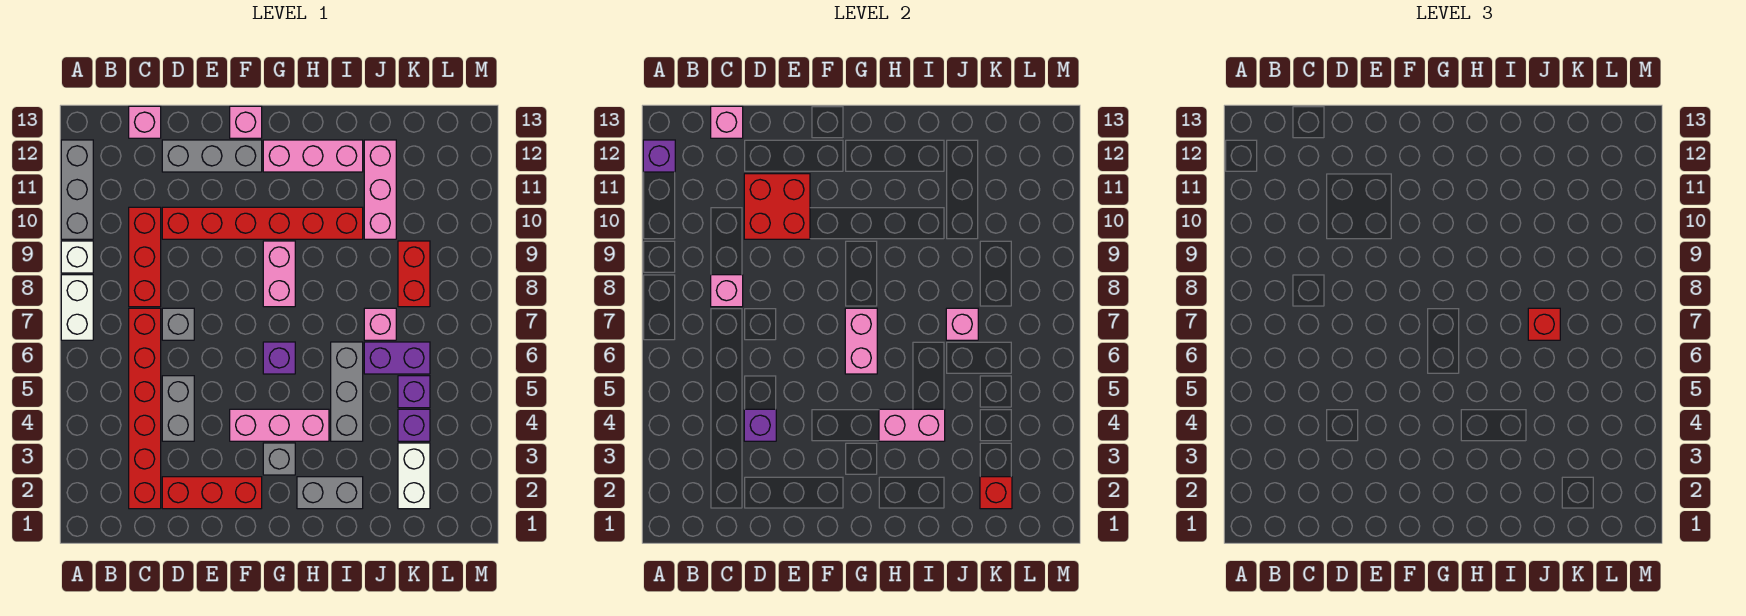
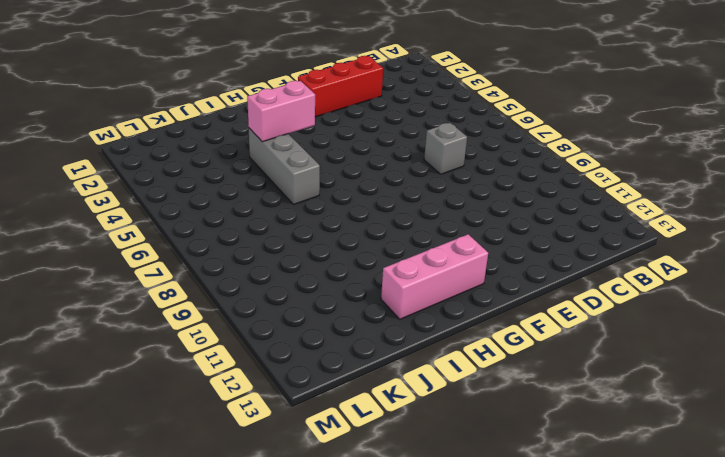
none -> white brick A7:A8 level 1
none -> white brick A9 level 1
none -> grey brick A10:A12 level 1
none -> red brick C2:C7 level 1

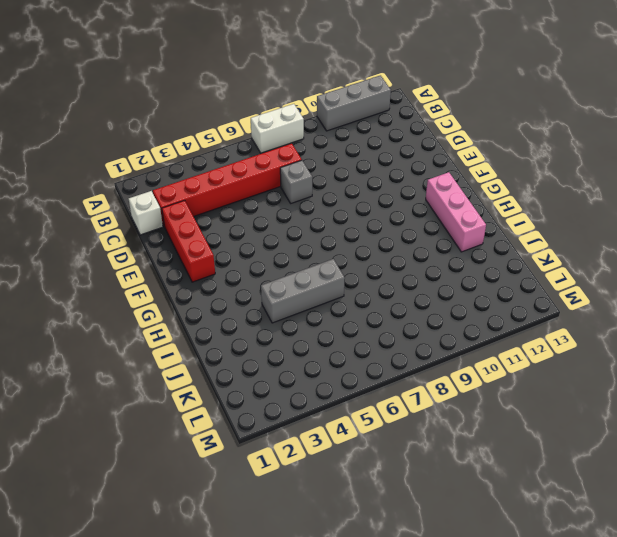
white brick C1 level 1 -> white brick A9 level 1
none -> red brick C8:C10 level 1
none -> pink brick C13 level 1
none -> grey brick D4:D5 level 1
none -> red brick D10:I10 level 1

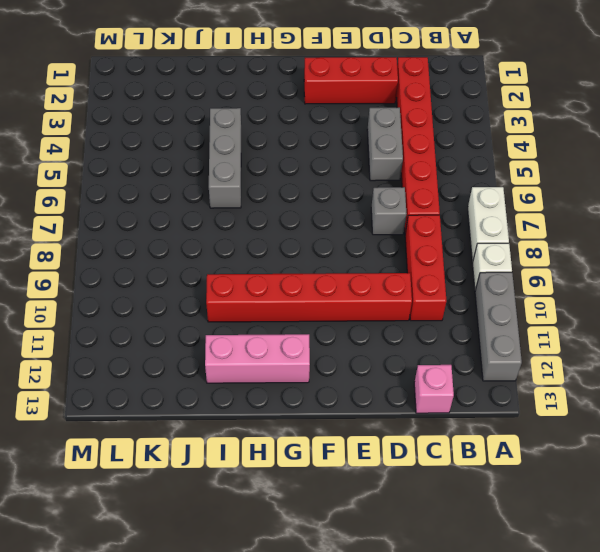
none -> grey brick D12:F12 level 1
none -> pink brick F4:H4 level 1
none -> pink brick F13 level 1
none -> grey brick G3 level 1

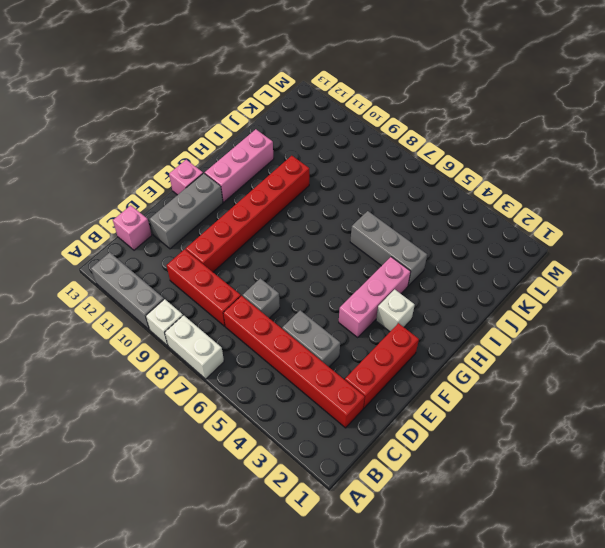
white brick G3 level 1 -> grey brick G3 level 1
none -> purple brick G6 level 1
none -> pink brick G8:G9 level 1
none -> grey brick H2:I2 level 1
none -> purple brick J6:K6 level 1

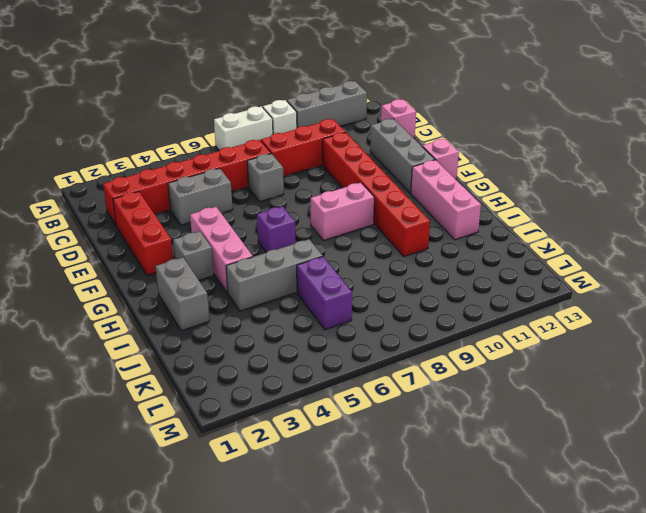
none -> pink brick J7 level 1
none -> pink brick J10:J12 level 1
none -> white brick K2:K3 level 1
none -> purple brick K4 level 1

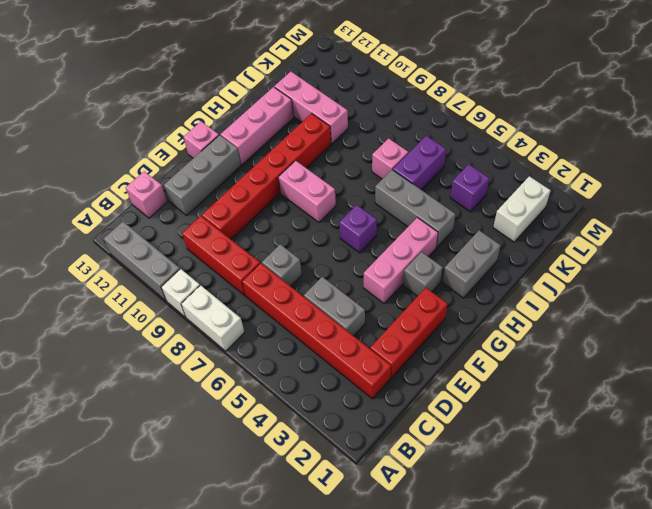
white brick K2:L2 level 1 -> white brick K2:K3 level 1
none -> purple brick K5 level 1
none -> red brick K8:K9 level 1
none -> purple brick A12 level 2
none -> pink brick C8 level 2

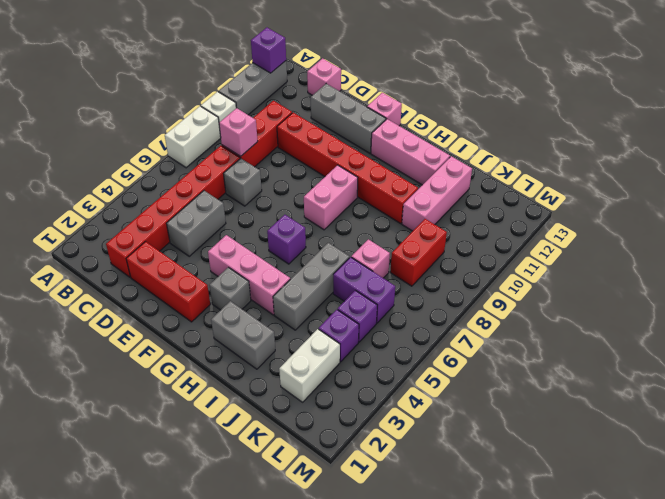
none -> pink brick C13 level 2
none -> purple brick D4 level 2
none -> red brick D10:E11 level 2
none -> pink brick G6:G7 level 2

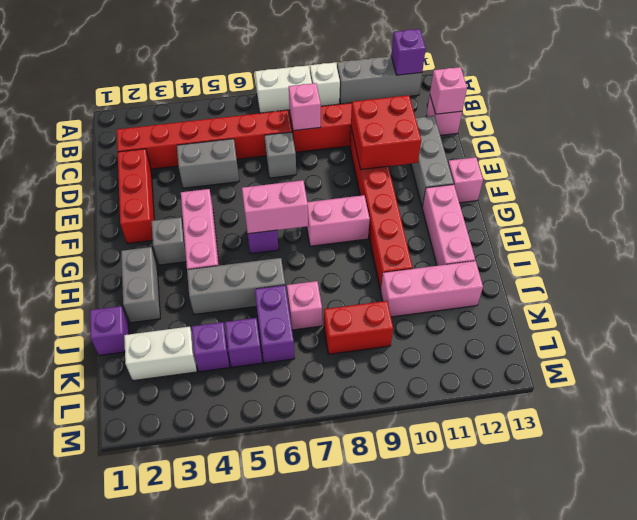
purple brick J1 level 1 -> purple brick D4 level 2
none -> pink brick H4:I4 level 2
none -> pink brick J7 level 2
none -> red brick K2 level 2
none -> red brick J7 level 3

